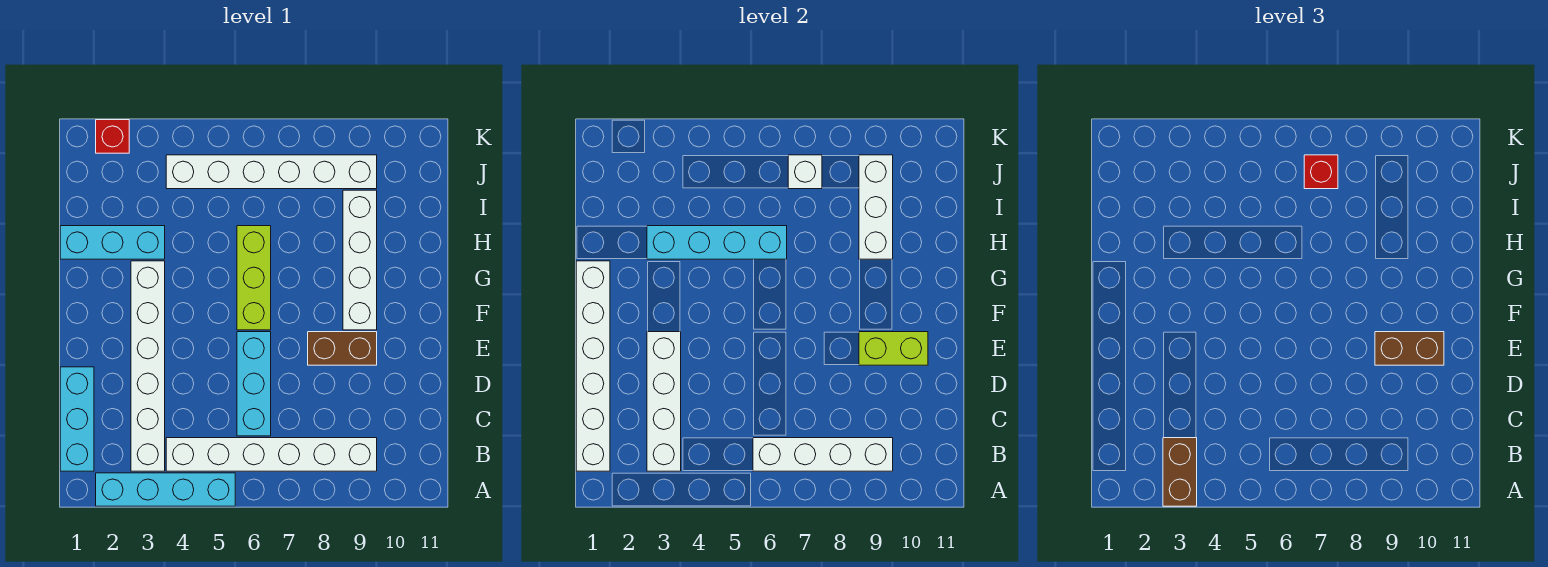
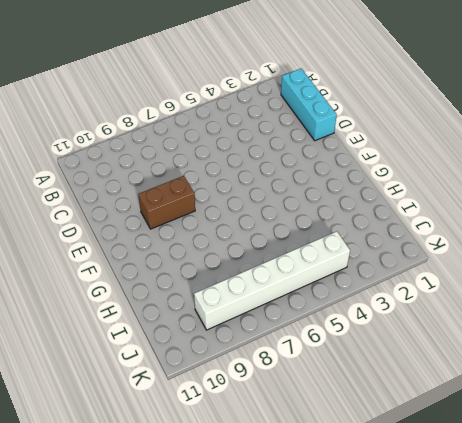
none -> cyan brick A2:A5 level 1
none -> white brick B3:G3 level 1
none -> white brick B4:B9 level 1

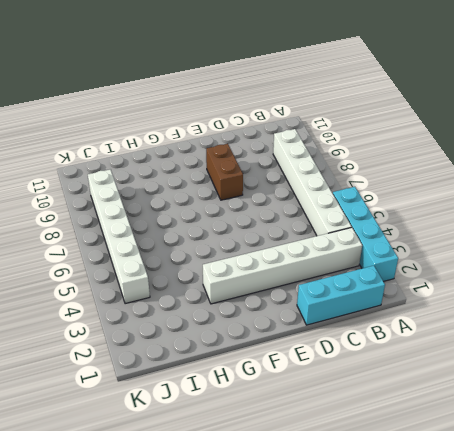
none -> cyan brick C6:E6 level 1
none -> lime brick F6:H6 level 1
none -> white brick F9:I9 level 1

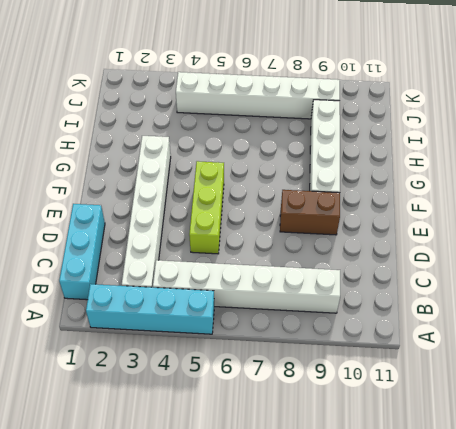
lime brick D5:F5 level 1 -> lime brick F6:H6 level 1
none -> cyan brick C6:E6 level 1
none -> cyan brick H1:H3 level 1
none -> red brick K2 level 1

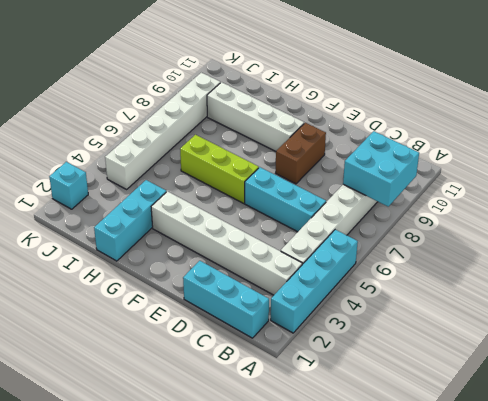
cyan brick A8:B9 level 2 -> white brick B6:B9 level 2
cyan brick K2 level 1 -> red brick K2 level 1
none -> white brick B1:G1 level 2
none -> white brick B3:E3 level 2
none -> lime brick E9:E10 level 2

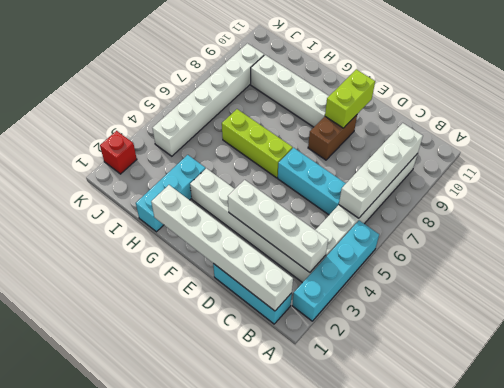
none -> cyan brick H3:H6 level 2
none -> white brick H9:J9 level 2
none -> white brick J7 level 2

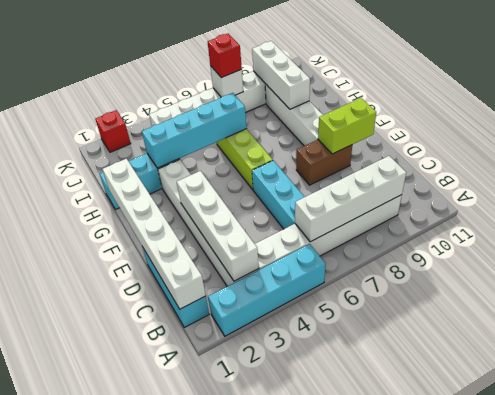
none -> brown brick A3:B3 level 3
none -> brown brick E9:E10 level 3

